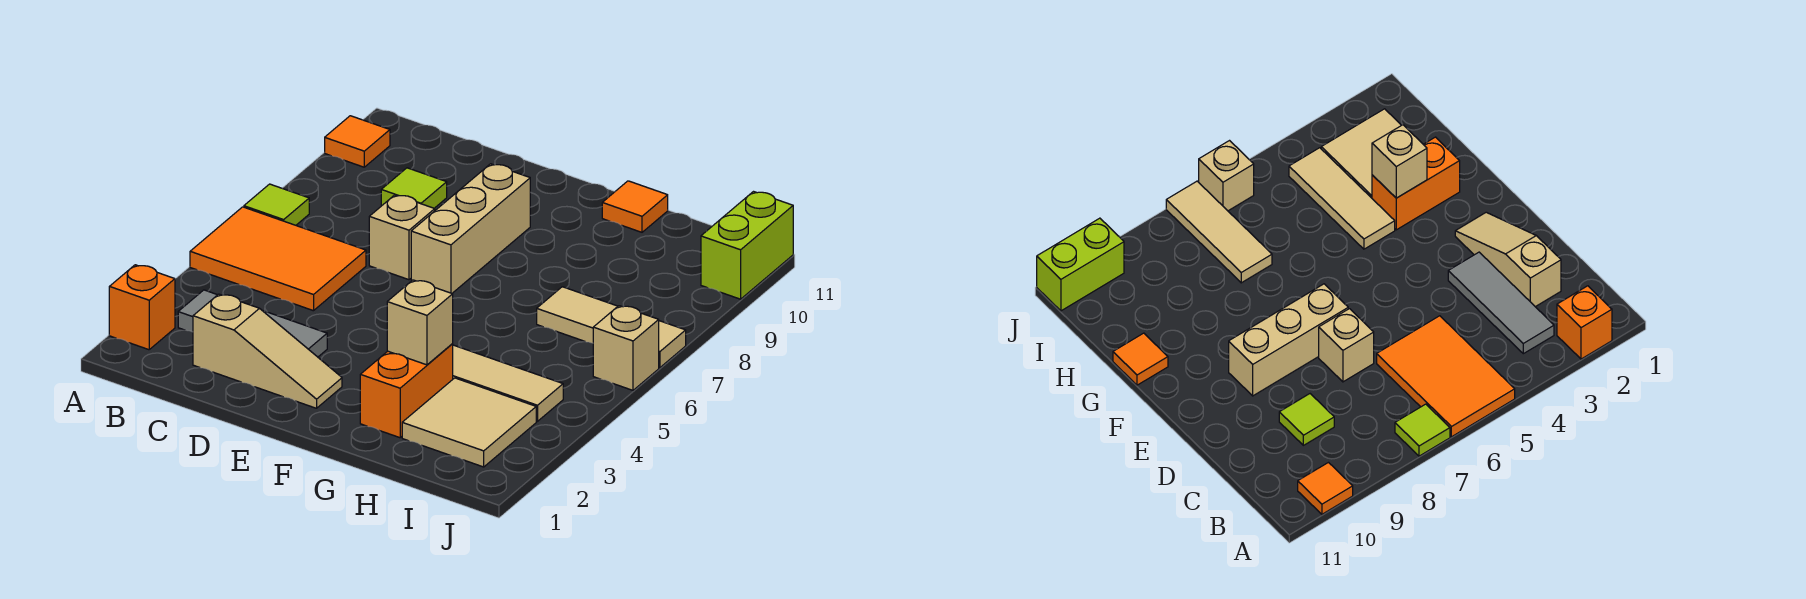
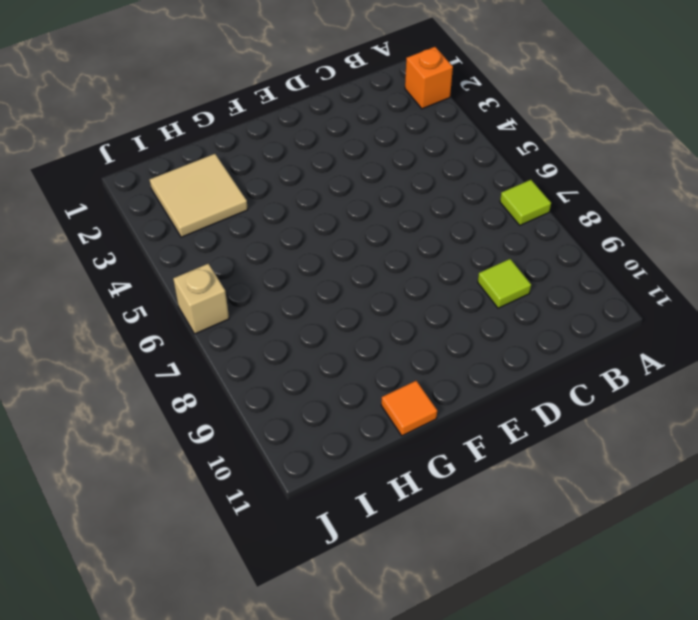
none -> orange tile A5:C6 level 1
none -> orange tile A10 level 1
none -> grey tile B3:D3 level 1

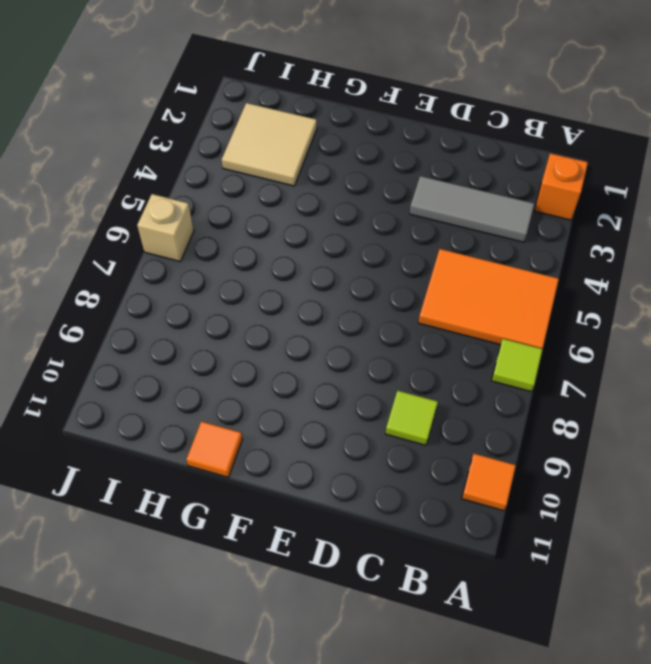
none -> tan slope C2:E2 level 1 top C
none -> tan brick D7 level 1
none -> tan brick E7:E9 level 1

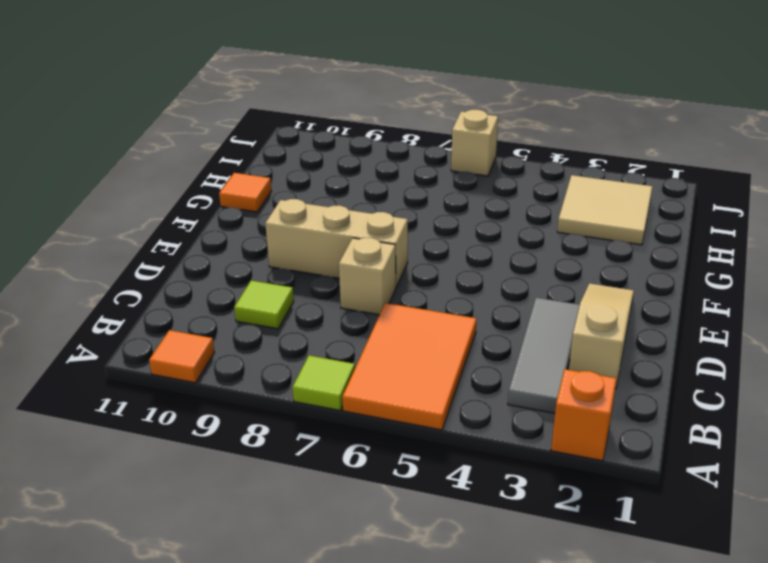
none -> orange brick G2:G3 level 1
none -> tan tile G4:I4 level 1
none -> tan tile H7:J7 level 1

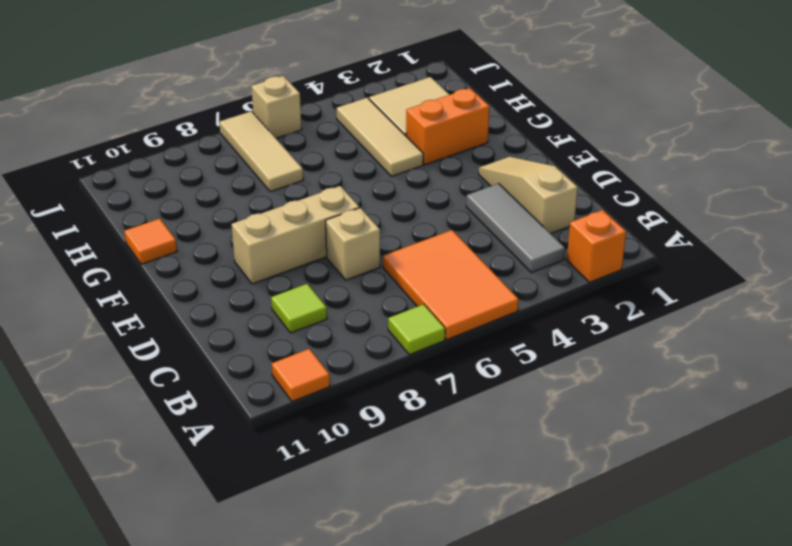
none -> lime brick J10:J11 level 1
none -> tan brick G3 level 2

